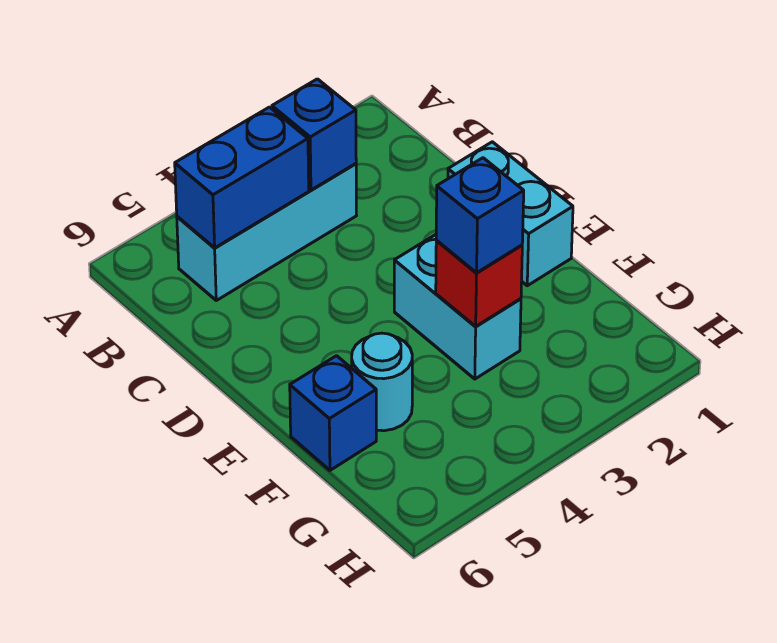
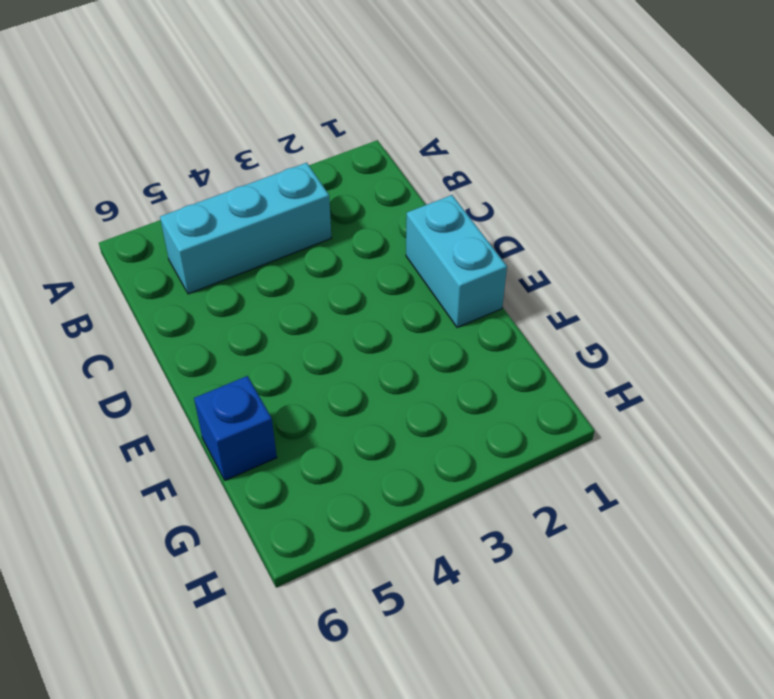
none -> cyan brick E3:F3 level 1
none -> cyan round brick F5 level 1

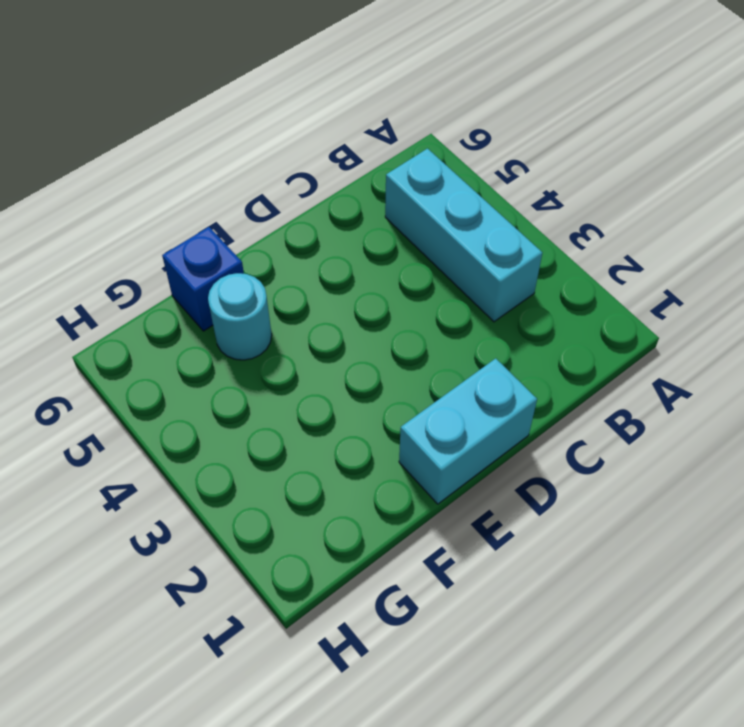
none -> cyan brick E3:F3 level 1
none -> blue brick B3 level 2

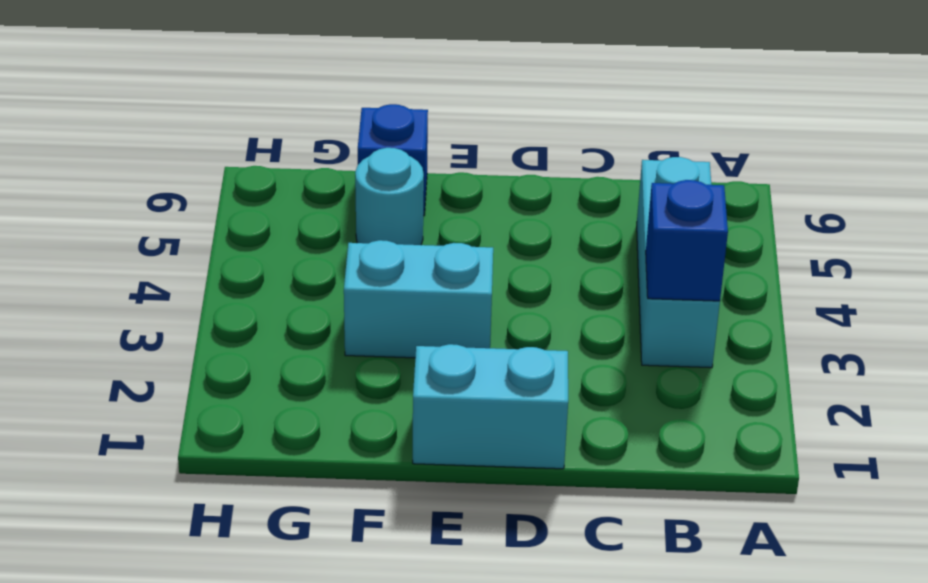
none -> blue brick B4:B5 level 2
none -> red brick F3 level 2

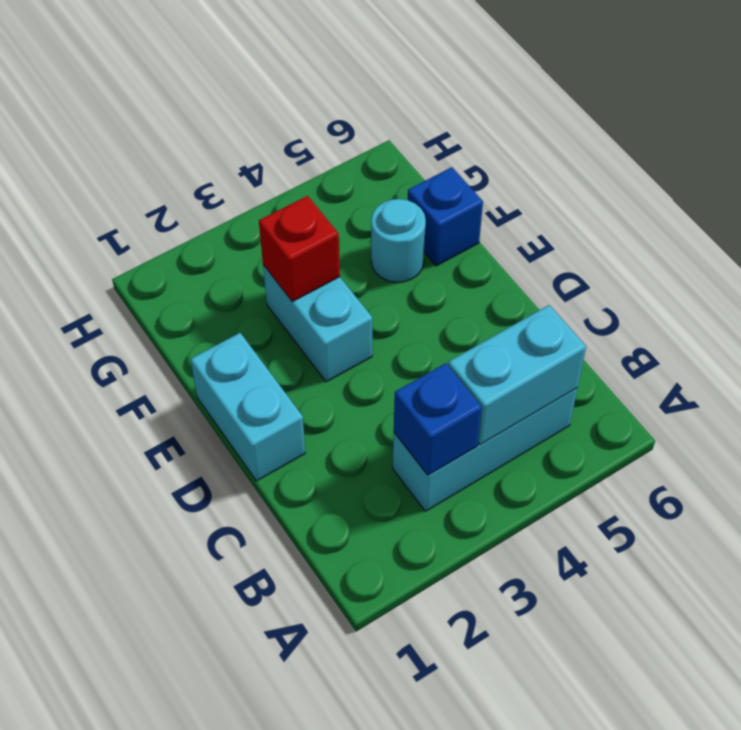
cyan brick B4:B5 level 2 -> blue brick B4:B5 level 2
none -> blue brick F3 level 3

